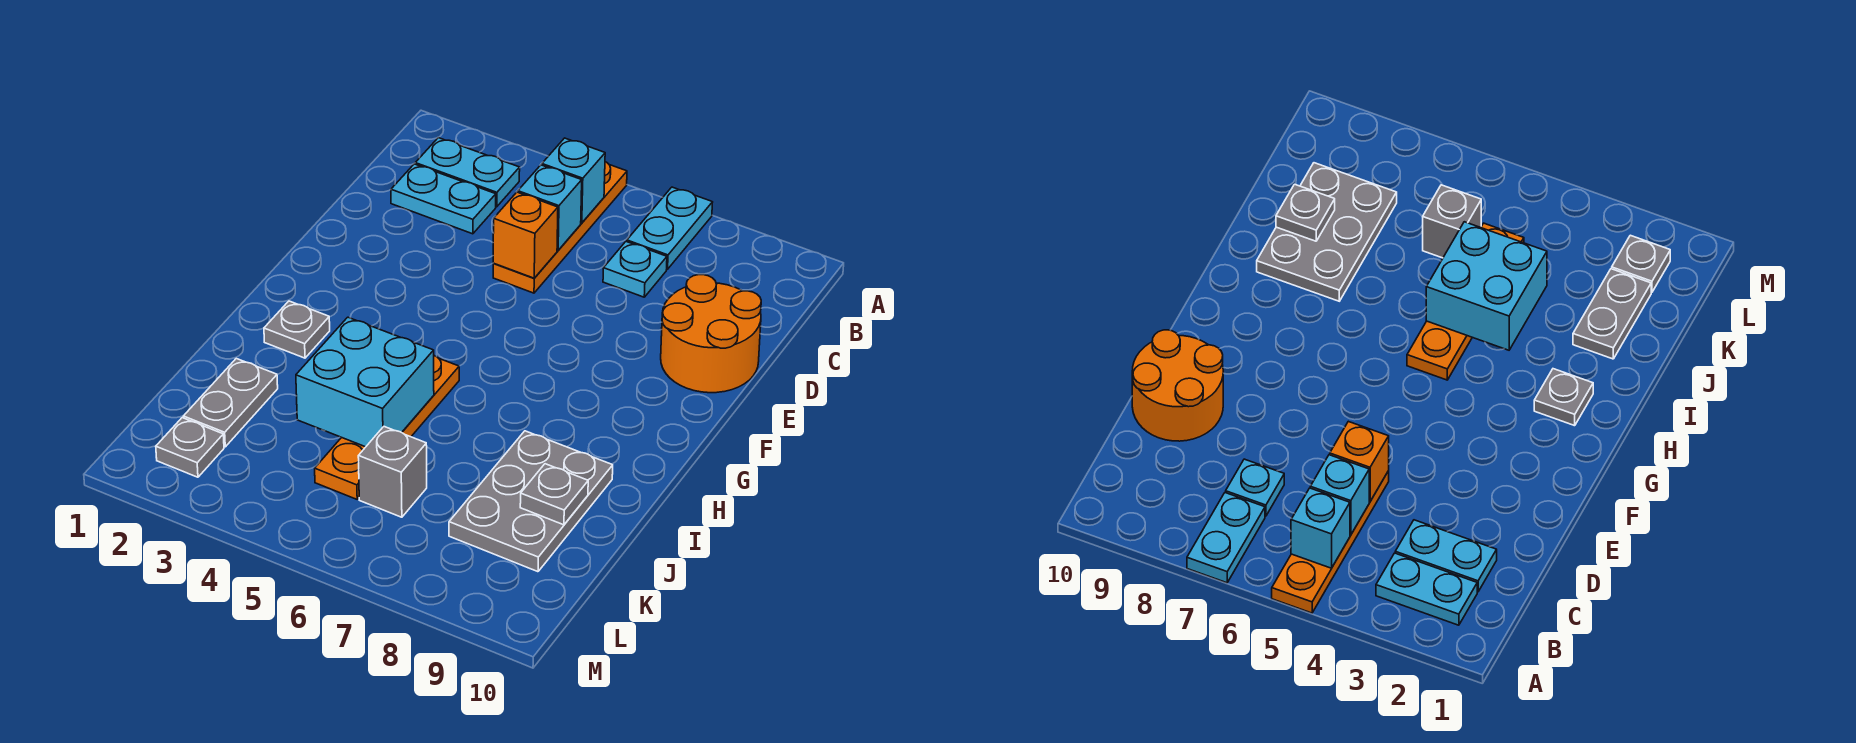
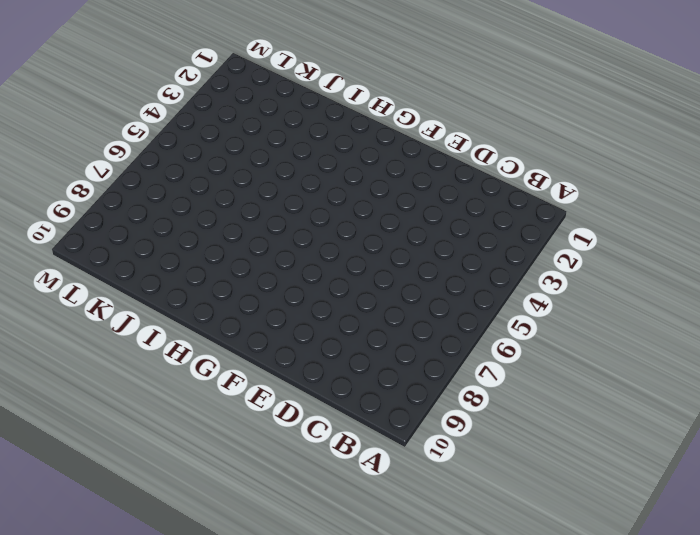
none -> orange plate A5:D5 level 1
none -> cyan plate A7:B7 level 1
none -> cyan plate B2:B3 level 1

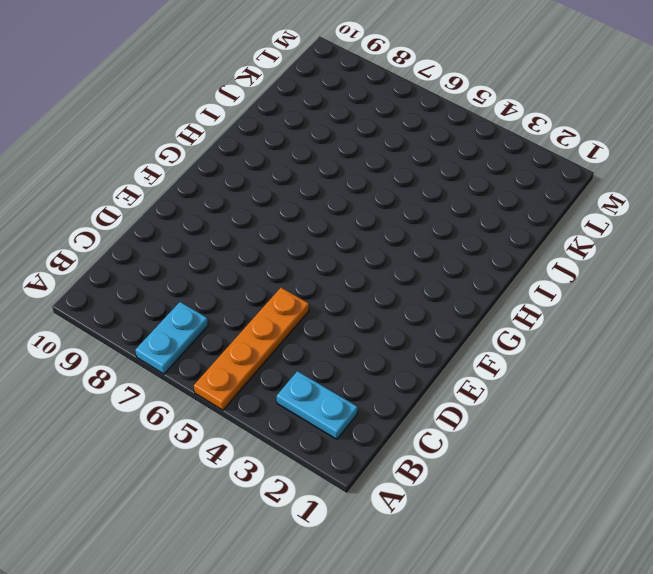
none -> cyan plate C2:C3 level 1
none -> cyan plate C7 level 1
none -> orange round brick D9:E10 level 1

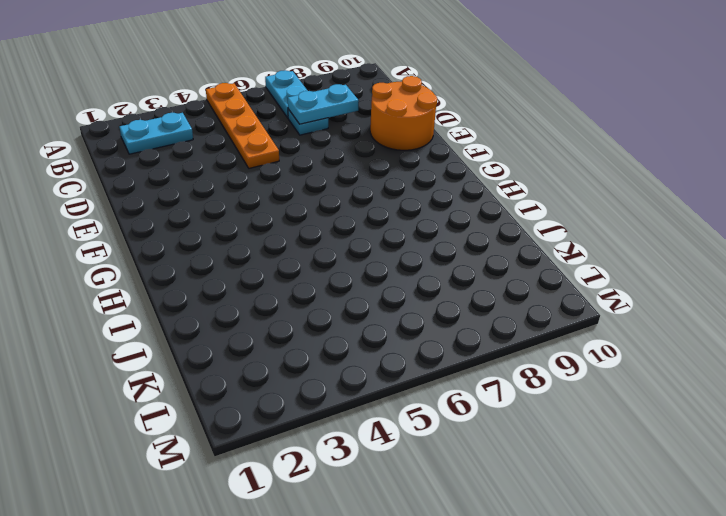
cyan plate C7:C8 level 2 -> cyan plate C2:C3 level 1
none -> grey plate H2 level 1
none -> orange plate H5:K5 level 1
none -> grey plate I8:K9 level 1

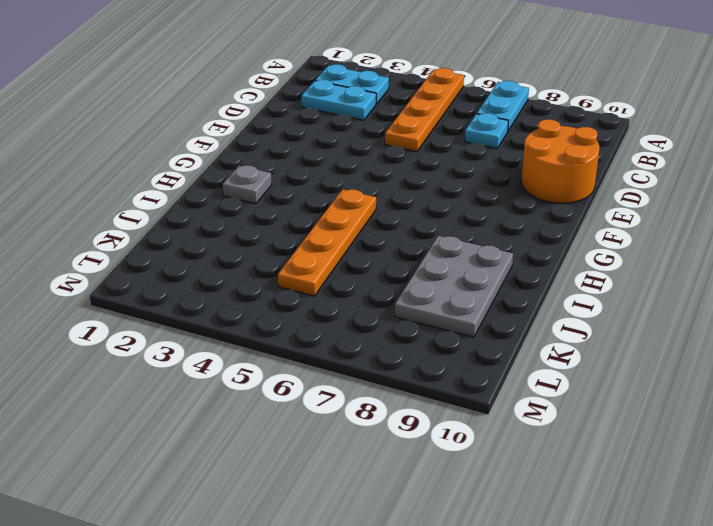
none -> grey plate J2:K2 level 1
none -> grey brick K6 level 1
none -> grey plate L2 level 1

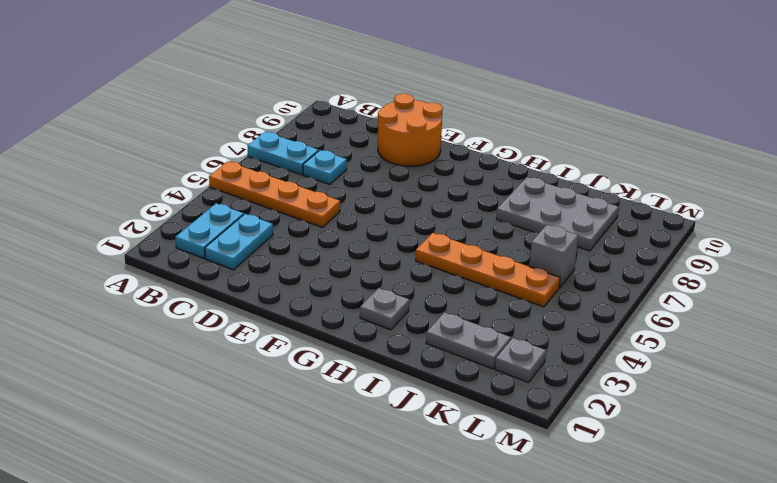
none -> cyan brick B5 level 2
none -> cyan brick C5 level 2
none -> orange brick D5 level 2

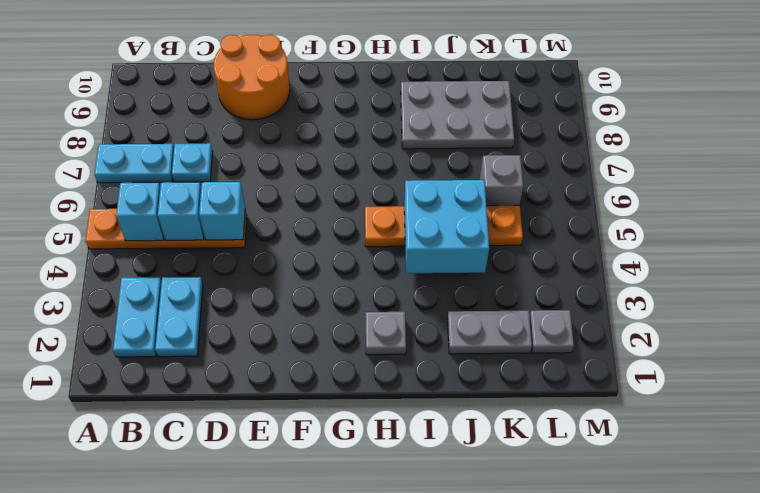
cyan brick D5 level 2 -> orange brick D5 level 2
none -> grey plate J9 level 2

